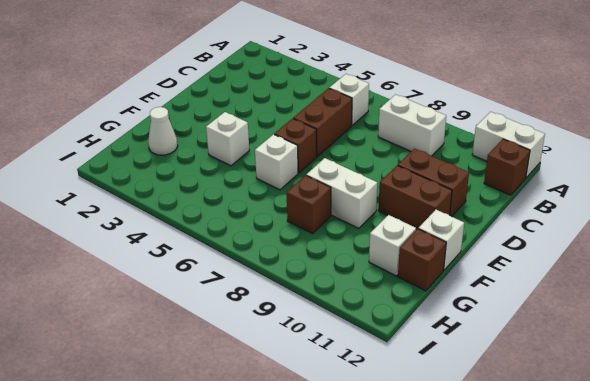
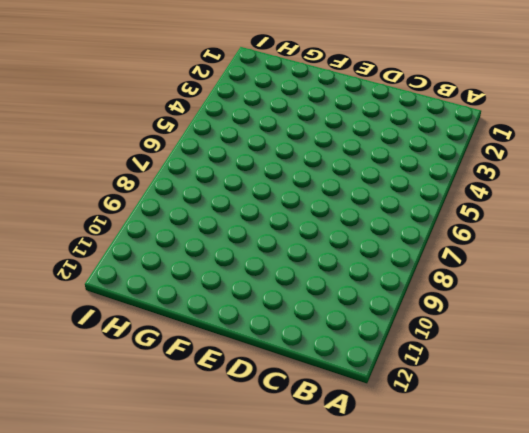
none -> white brick A11:A12 level 1
none -> white brick B6 level 1
none -> white brick B8:B9 level 1

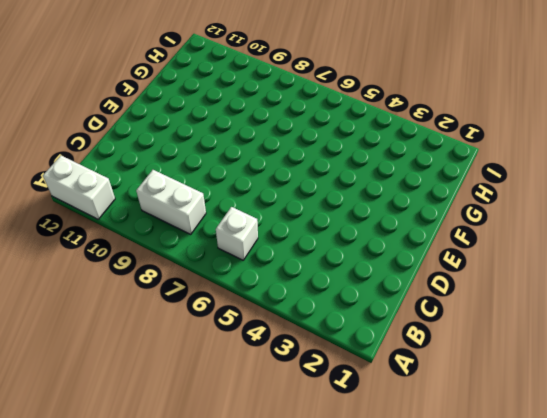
none -> brown brick B12 level 1
none -> brown brick C6:D6 level 1
none -> brown brick D10:D11 level 1

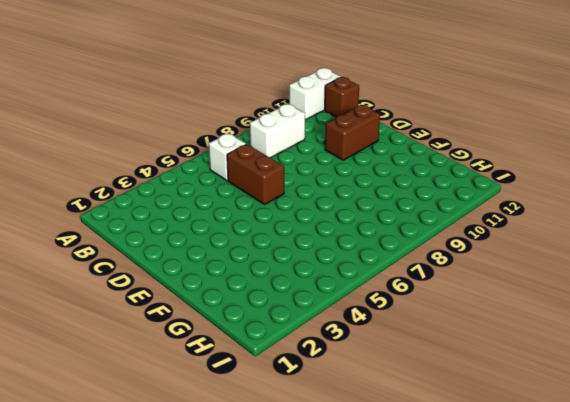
none -> brown brick E6 level 1
none -> brown brick E10:E11 level 1
none -> white brick F4 level 1

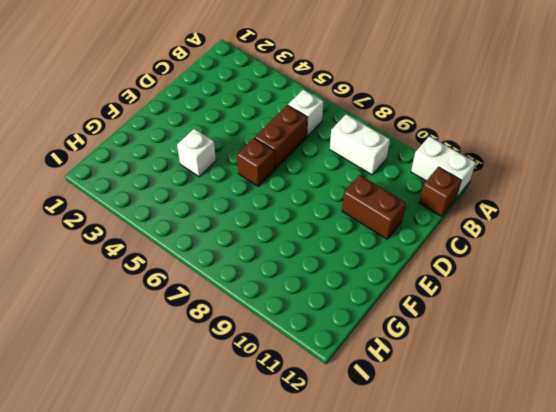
none -> brown brick E10:E11 level 1
none -> white brick F6 level 1
none -> white brick F8:F9 level 1

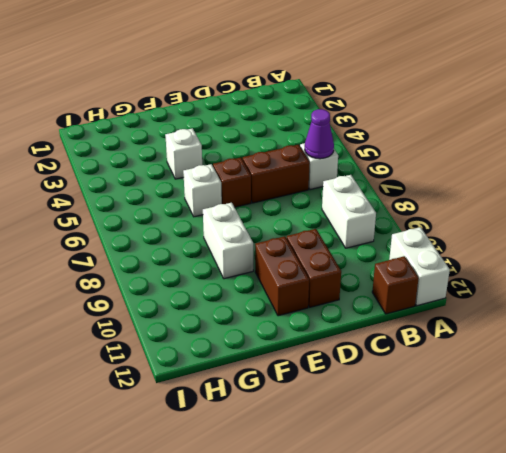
purple cone B6 level 2 -> none
none -> white brick F12 level 1
none -> white cone G2 level 1
none -> brown brick G8 level 1

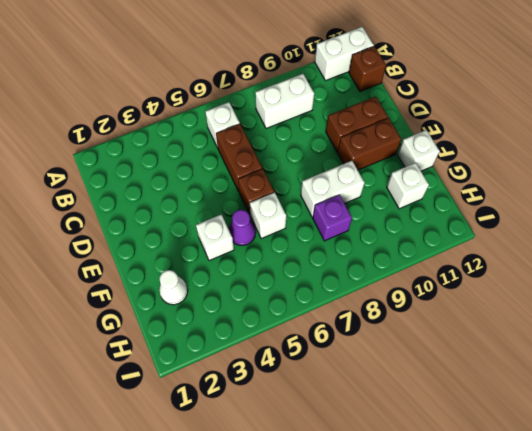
purple cone F5 level 1 -> none
purple brick G8 level 1 -> brown brick G8 level 1
none -> brown brick G12 level 1

